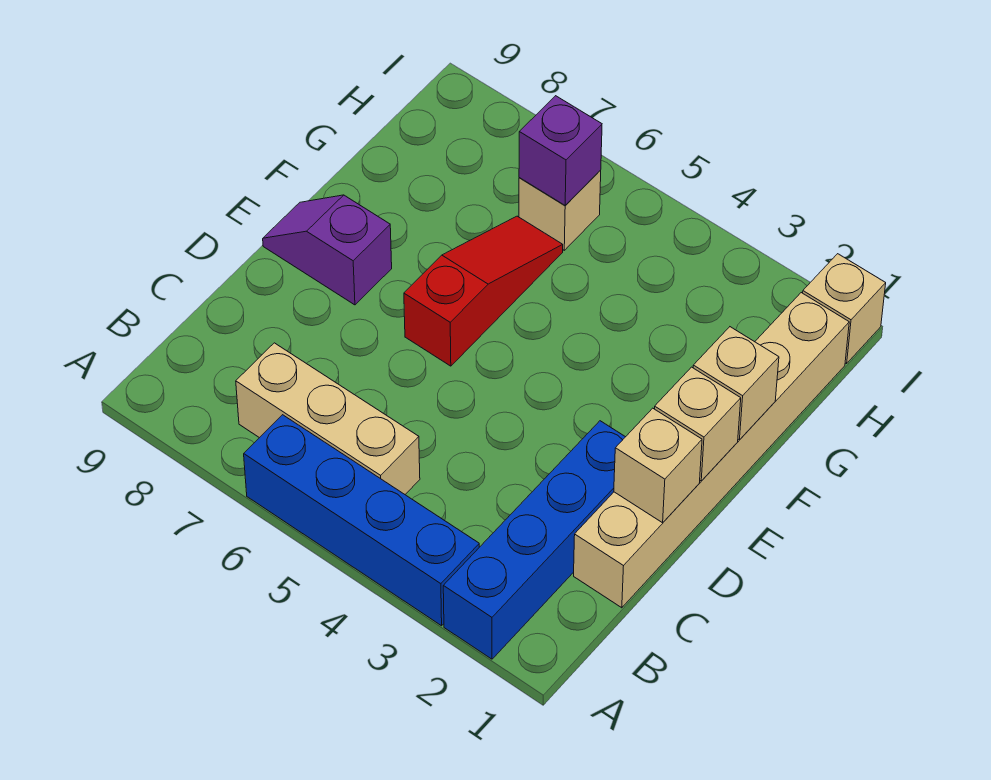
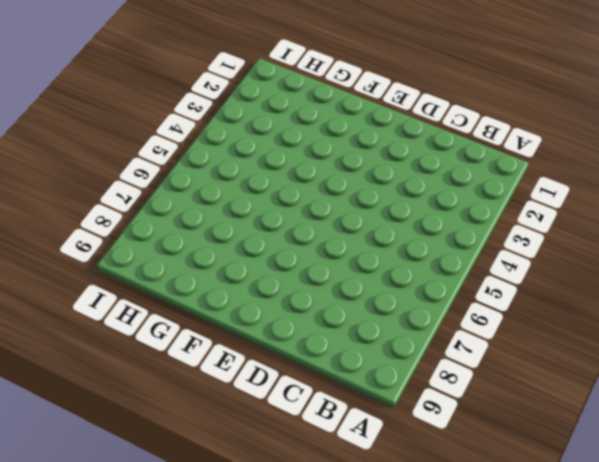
none -> blue brick A2:D2 level 1
none -> blue brick A3:A6 level 1
none -> tan brick B5:B7 level 1

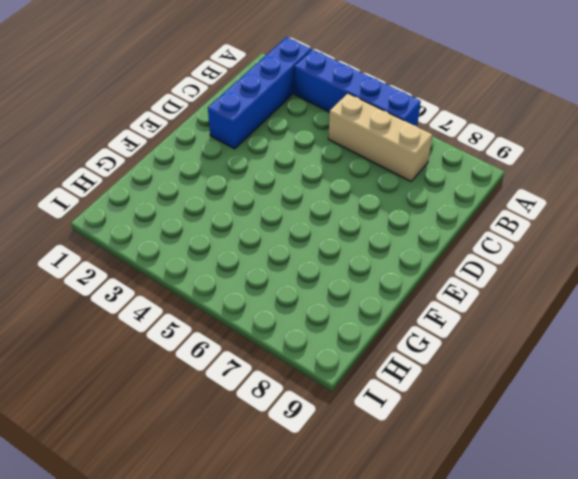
none -> tan brick C1:H1 level 1
none -> red slope E6:G6 level 1 top E
none -> purple slope E8:E9 level 1 top 8

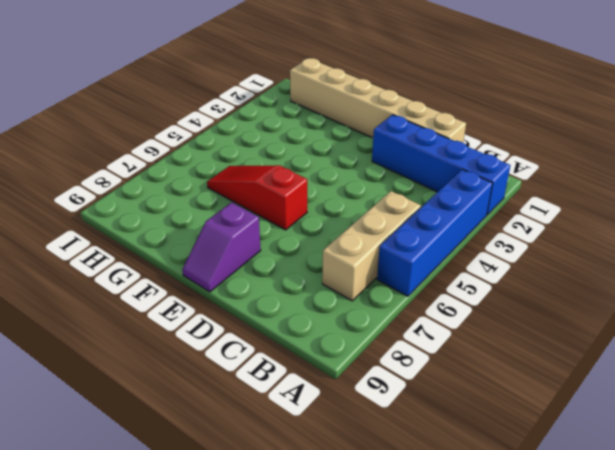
none -> tan brick H6 level 1
none -> tan brick I1 level 1
none -> tan brick D1 level 2

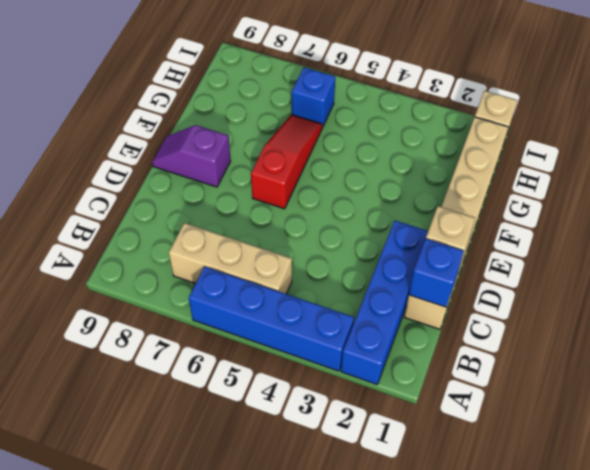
blue brick C1 level 2 -> none
blue brick H6 level 1 -> tan brick H6 level 1
none -> tan brick E1 level 2
none -> tan brick F1 level 2
none -> purple brick H6 level 2

